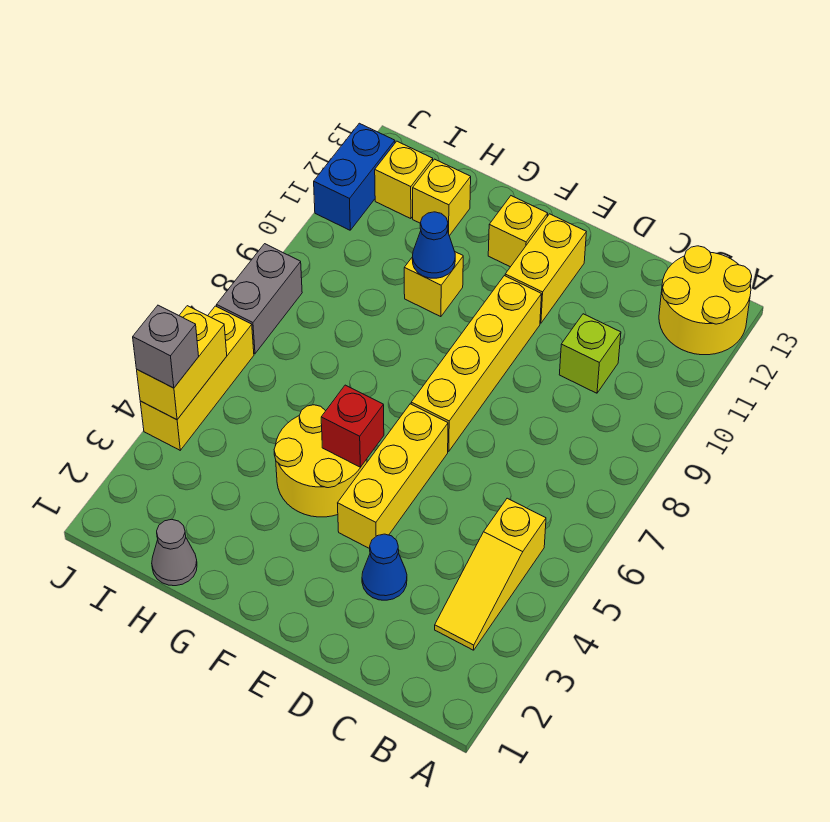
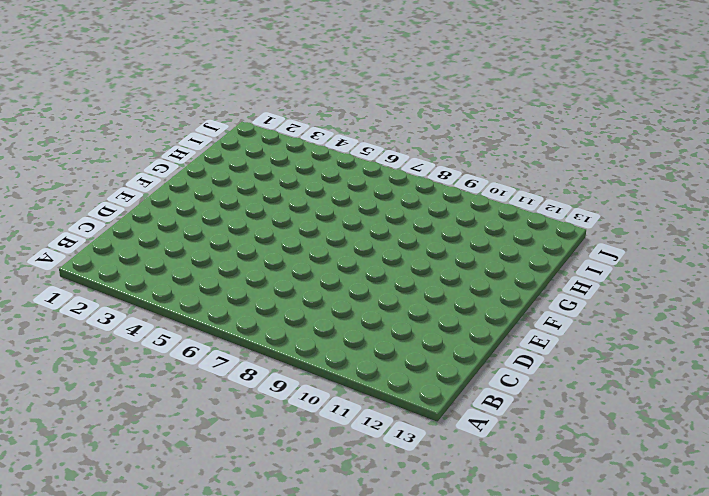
none -> yellow round brick A12:B13 level 1
none -> yellow slope B3:B5 level 1 top 5
none -> lime brick C10 level 1

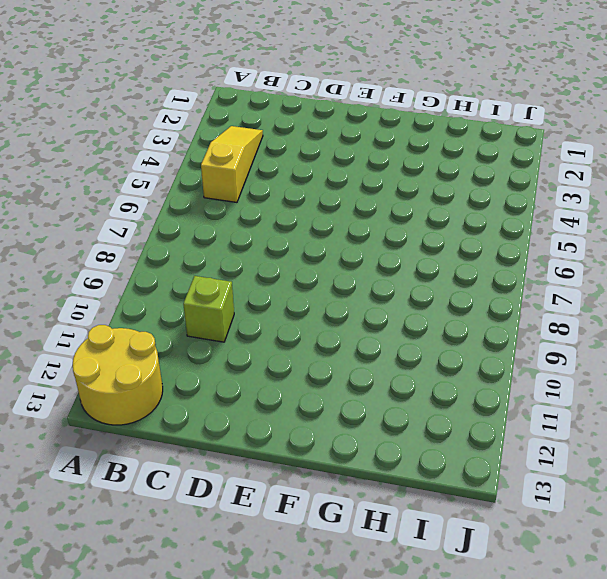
none -> blue cone D3 level 1
none -> yellow brick E4:E6 level 1
none -> yellow brick E7:E10 level 1

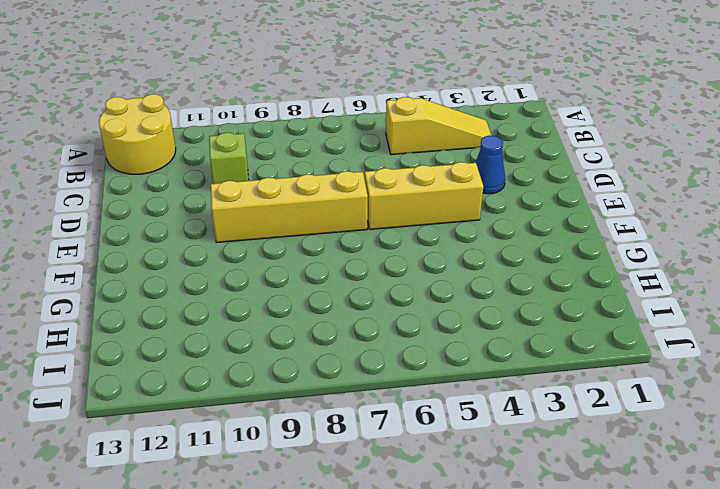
none -> yellow brick E11:E12 level 1
none -> yellow round brick F4:G5 level 1
none -> yellow brick F12 level 1

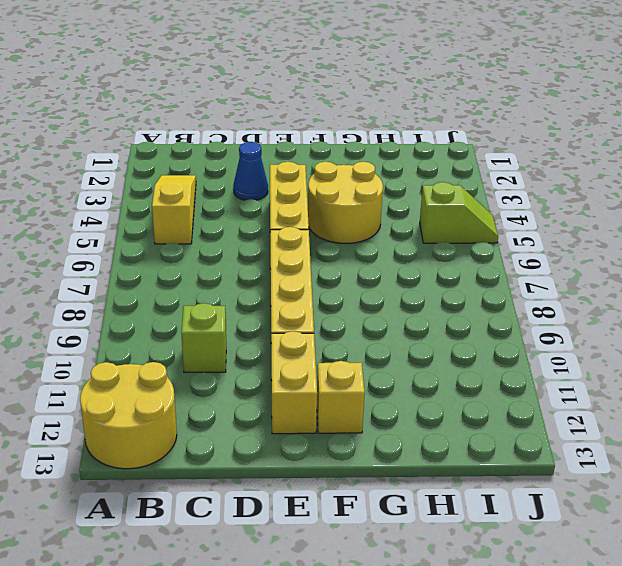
lime slope I5:J5 level 1 top I -> yellow brick J4:J6 level 1
none -> yellow brick G10 level 1
none -> grey cone H1 level 1
none -> yellow brick H12 level 1

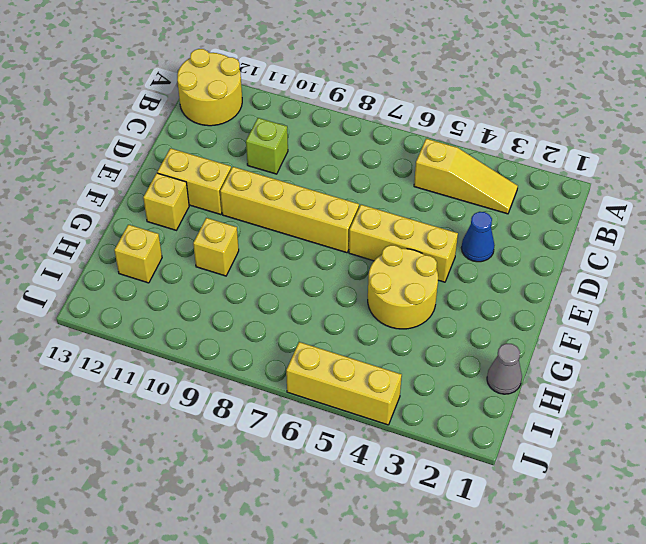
none -> yellow brick I12 level 1
none -> grey brick J7:J8 level 1
none -> blue brick J11:J12 level 1

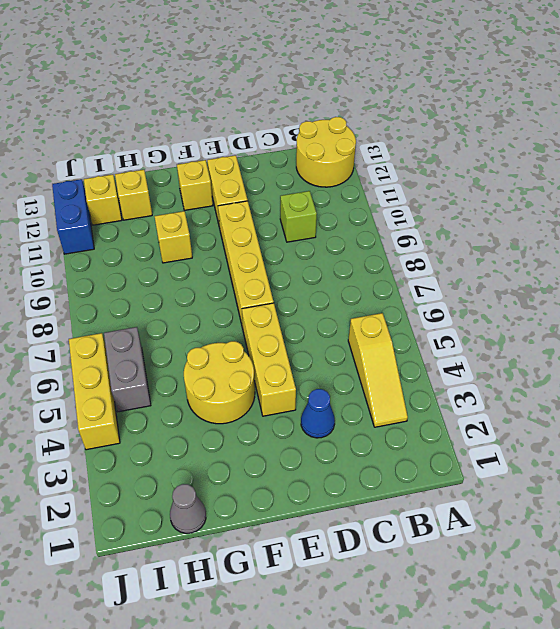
grey brick I5:I6 level 1 -> grey brick J7:J8 level 1
none -> red brick F5 level 2
none -> blue cone G10 level 2
none -> yellow brick J4:J5 level 2

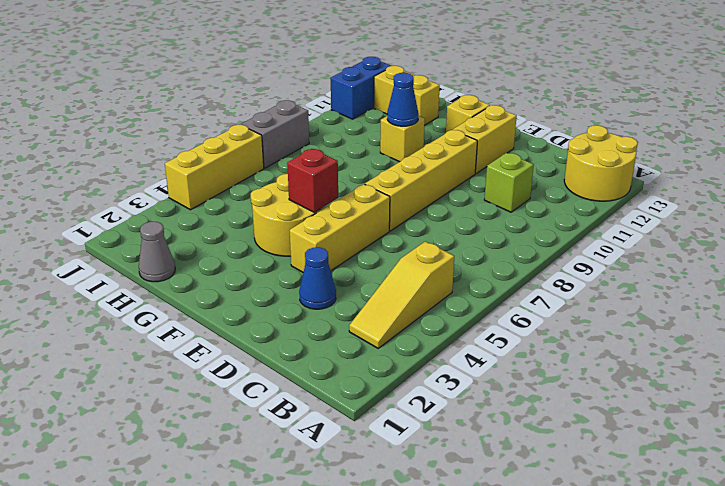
none -> yellow brick J4:J5 level 2
none -> grey brick J4 level 3

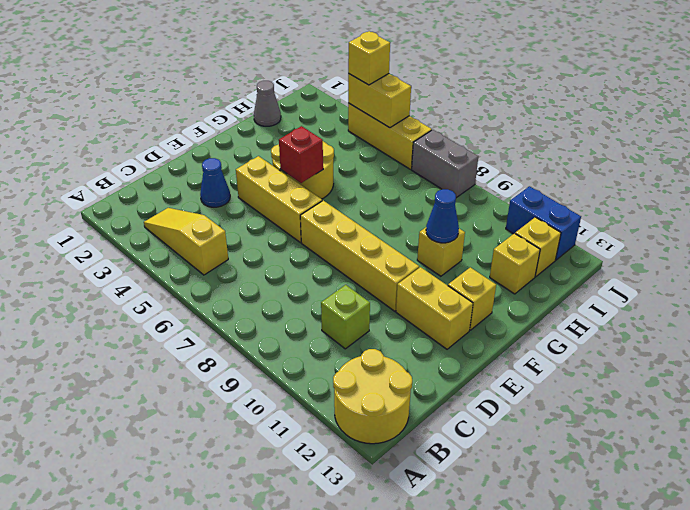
yellow brick J4 level 3 -> grey brick J4 level 3

